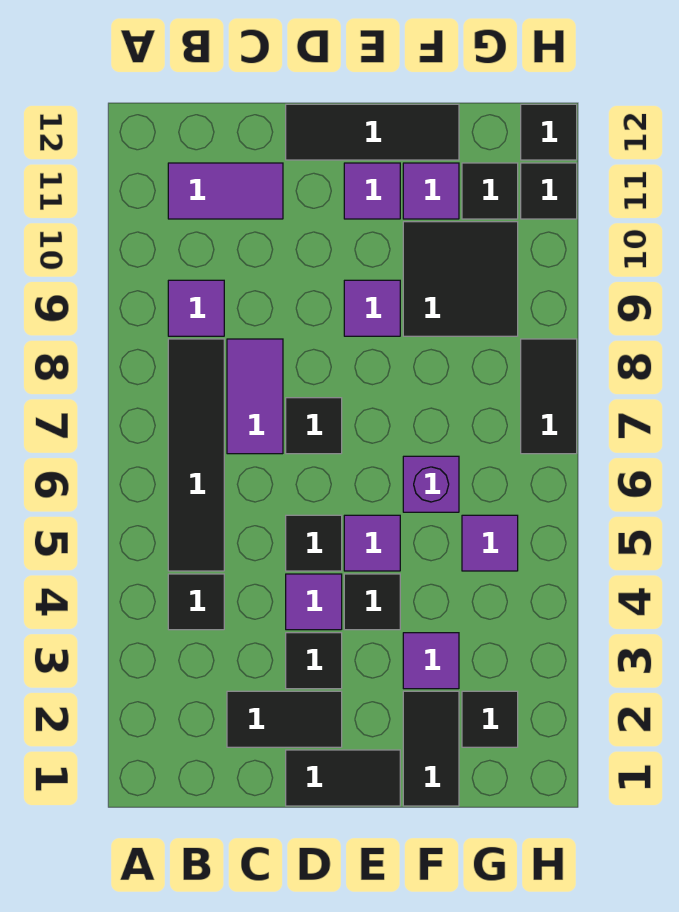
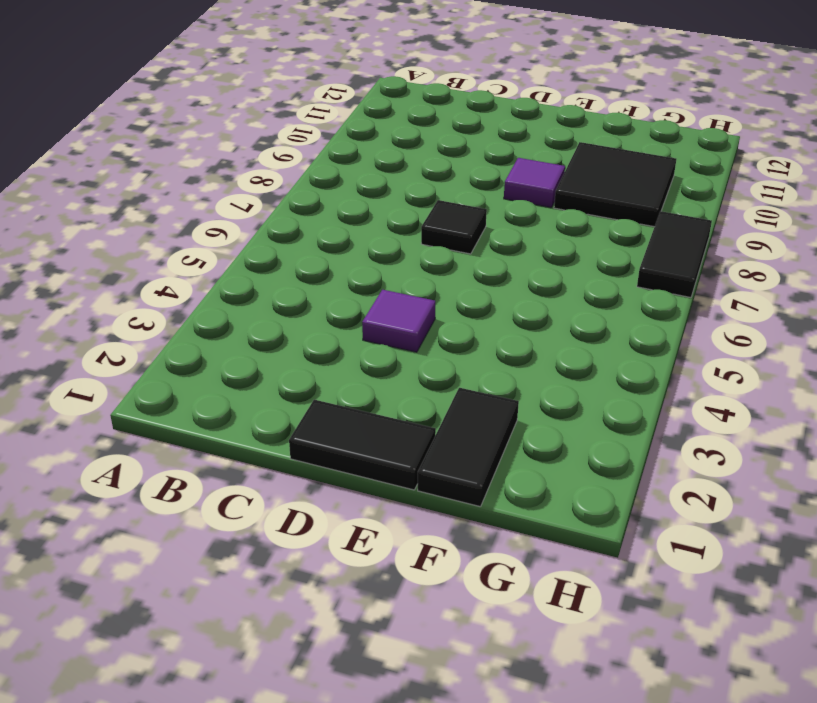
none -> black tile B4 level 1
none -> black tile B5:B8 level 1
none -> purple tile B9 level 1

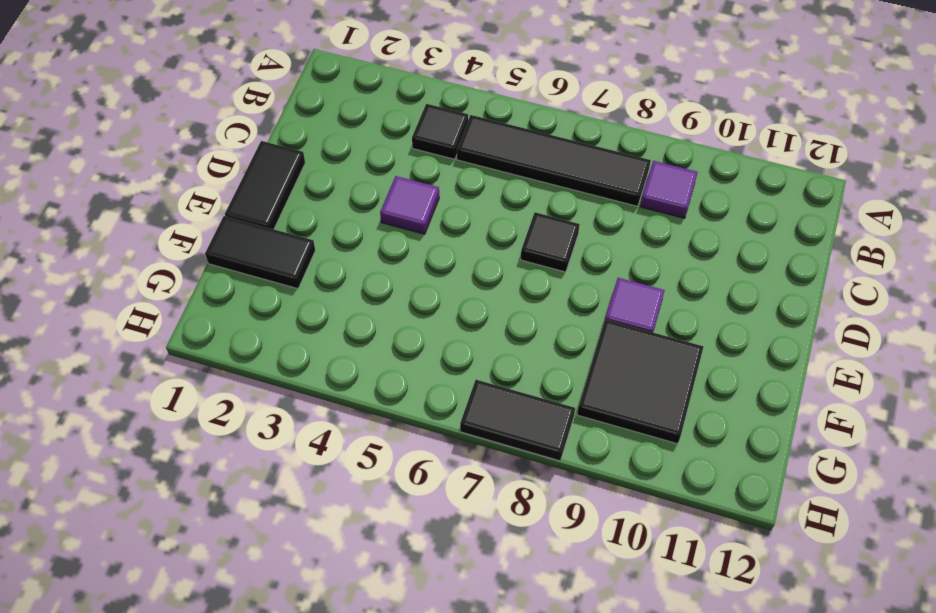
none -> purple tile B11:C11 level 1
none -> black tile C2:D2 level 1
none -> purple tile C7:C8 level 1

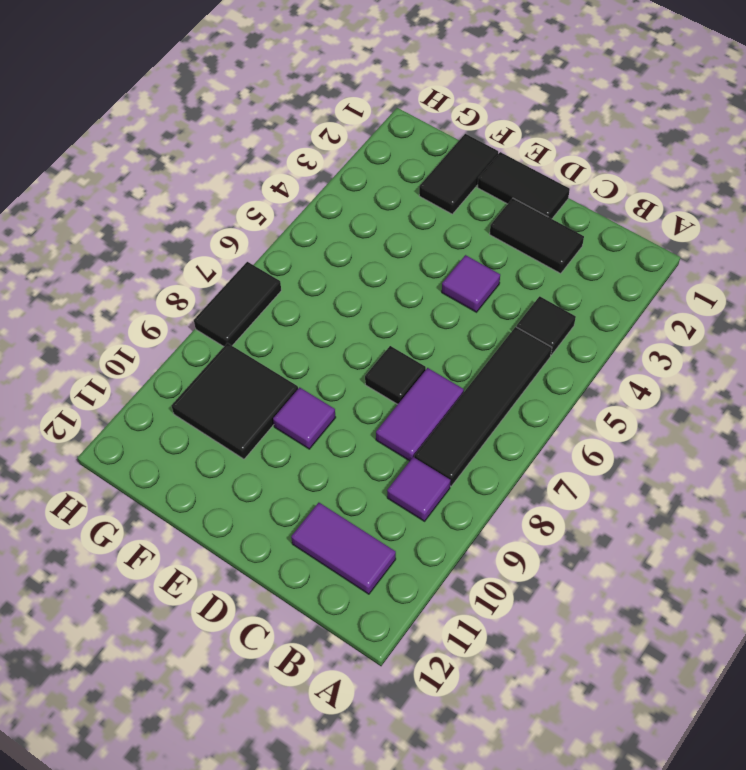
none -> black tile D3 level 1
none -> black tile D5 level 1
none -> black tile D12:F12 level 1

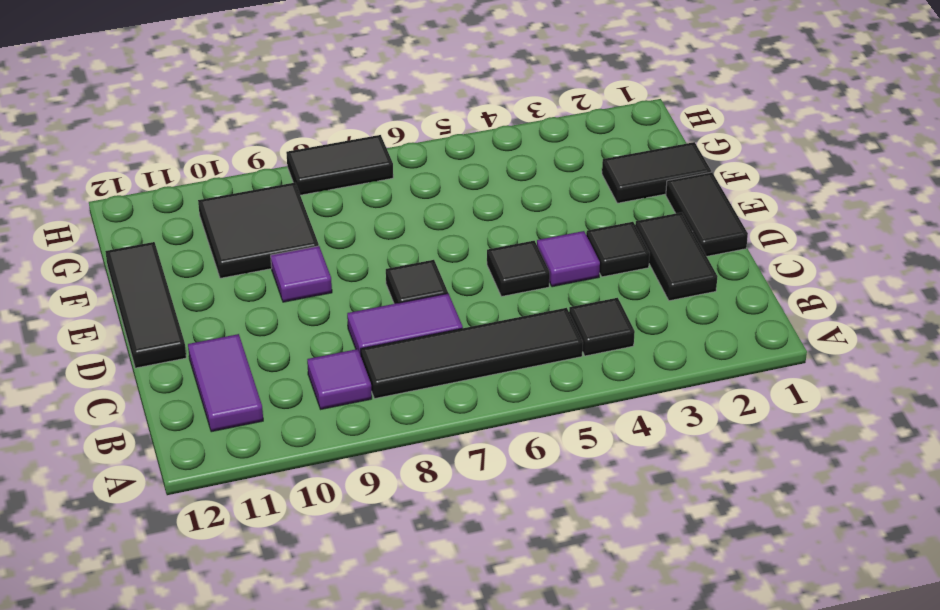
none -> black tile E4 level 1
none -> purple tile E5 level 1
none -> purple tile E11 level 1

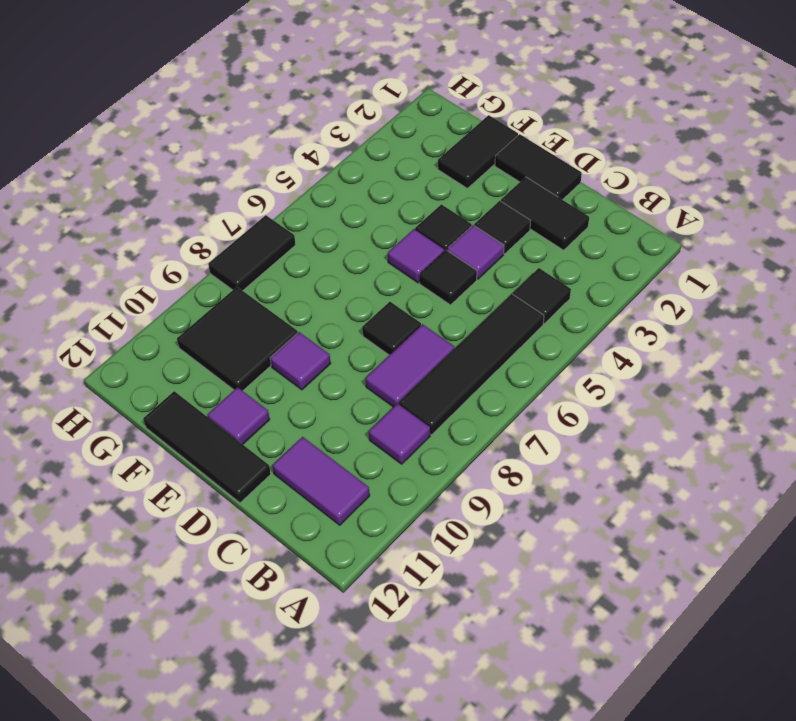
none -> purple tile F3 level 1
none -> purple brick F6 level 1
none -> purple tile F11 level 1

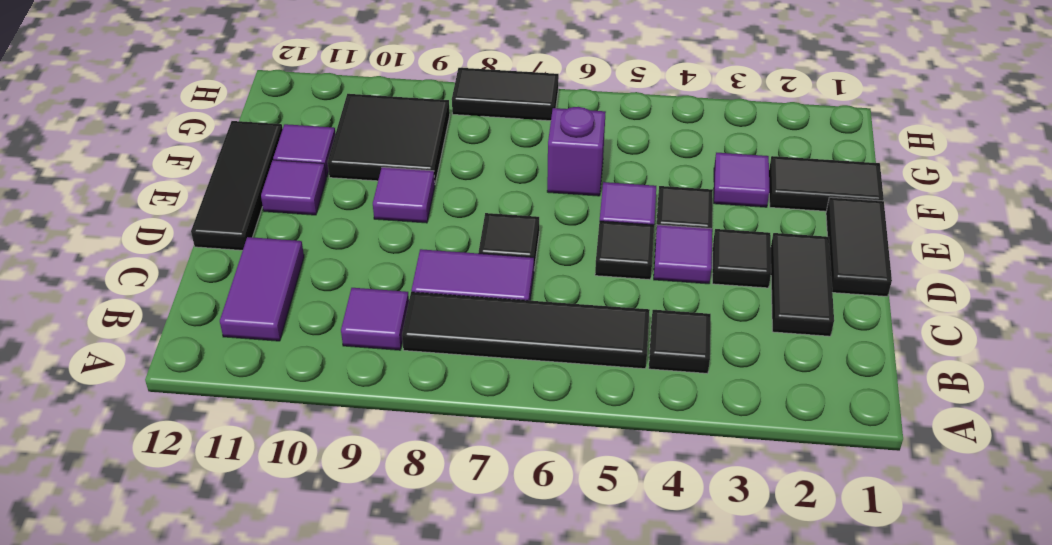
none -> black tile G2 level 1
none -> purple tile G5 level 1
none -> black tile G11 level 1

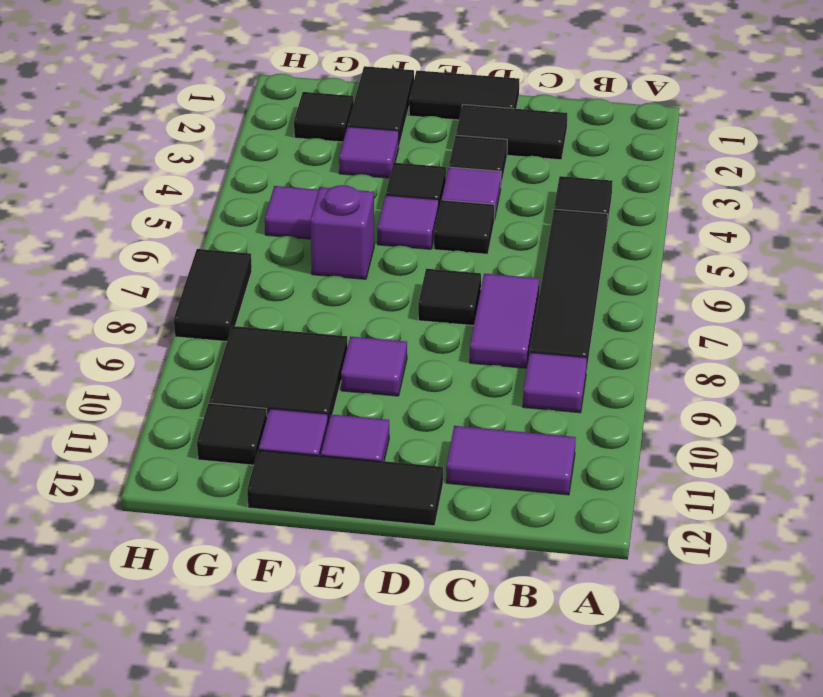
none -> black tile H11 level 1
none -> black tile H12 level 1

